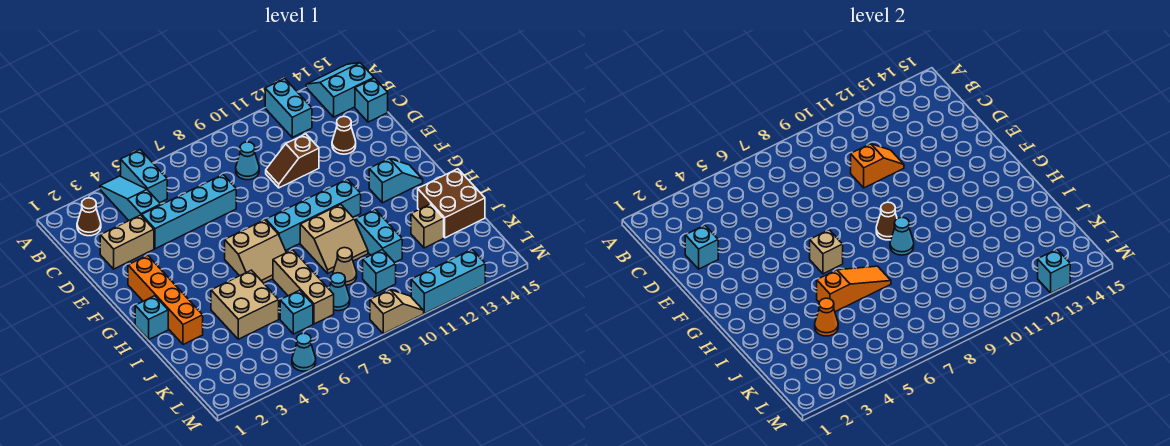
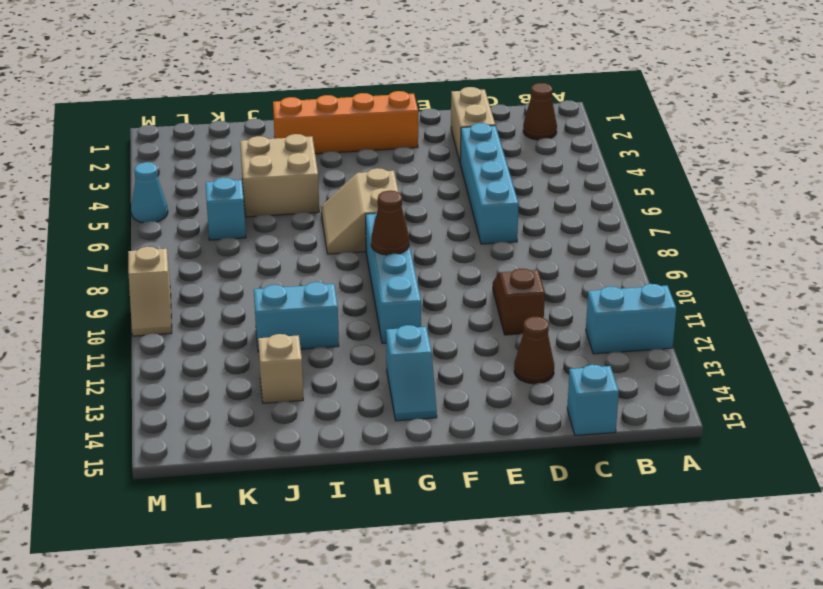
none -> cyan slope A4:C4 level 1 top C
none -> cyan brick A5:B5 level 1
none -> cyan slope A14:B15 level 1 top B
none -> cyan cone C9 level 1

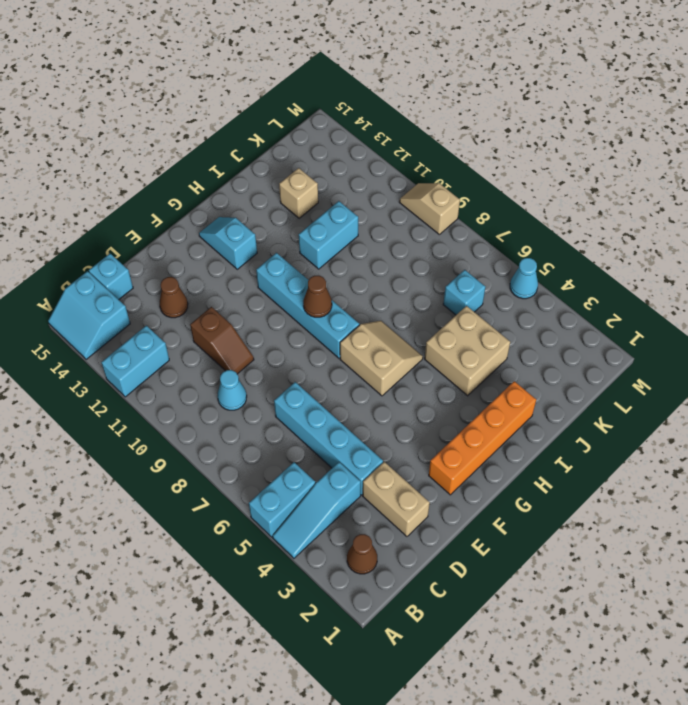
none -> cyan brick H1 level 1
none -> tan slope H9:I10 level 1 top H
none -> tan brick I7:K7 level 1
none -> brown brick I14:J15 level 1

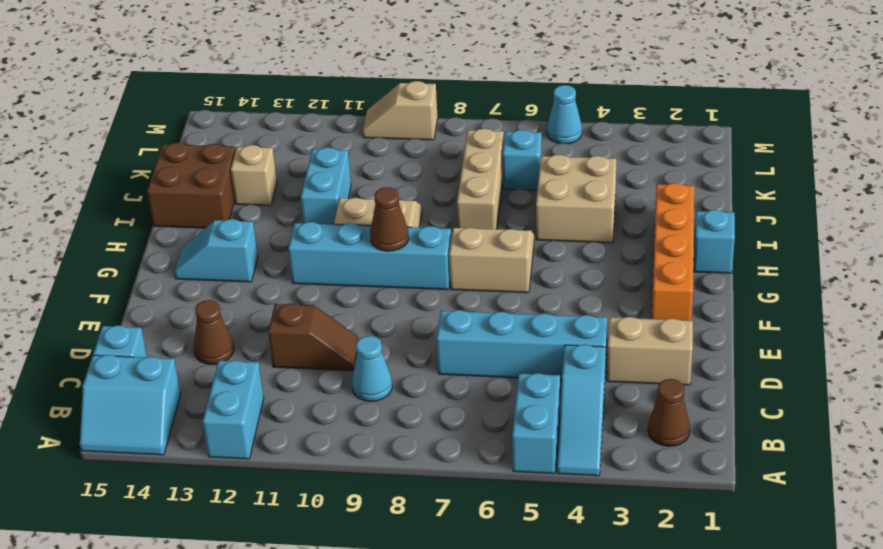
none -> tan cone J9 level 1
none -> cyan cone K8 level 1
none -> cyan brick K10 level 1
none -> cyan brick M11:M13 level 1

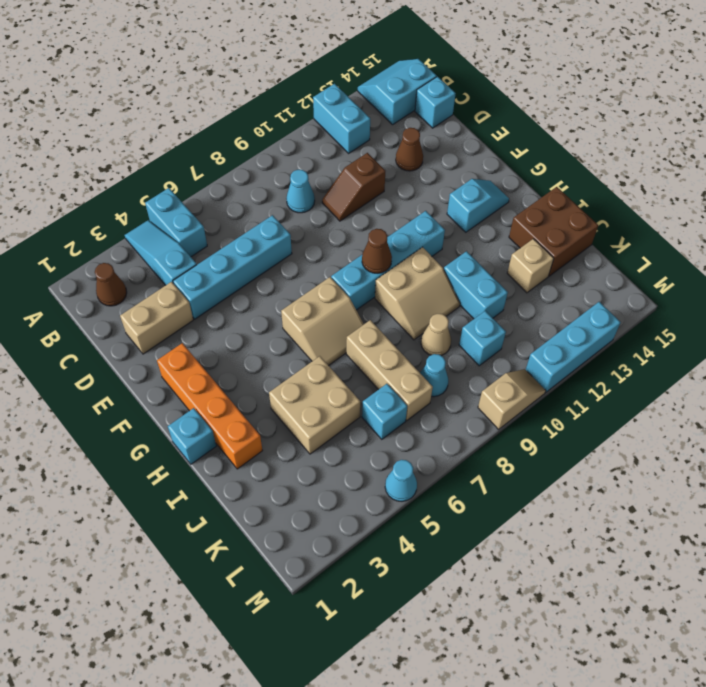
none -> cyan brick D2 level 2
none -> orange slope D10:D11 level 2 top 10
none -> tan brick G6 level 2
none -> cyan cone H9 level 2

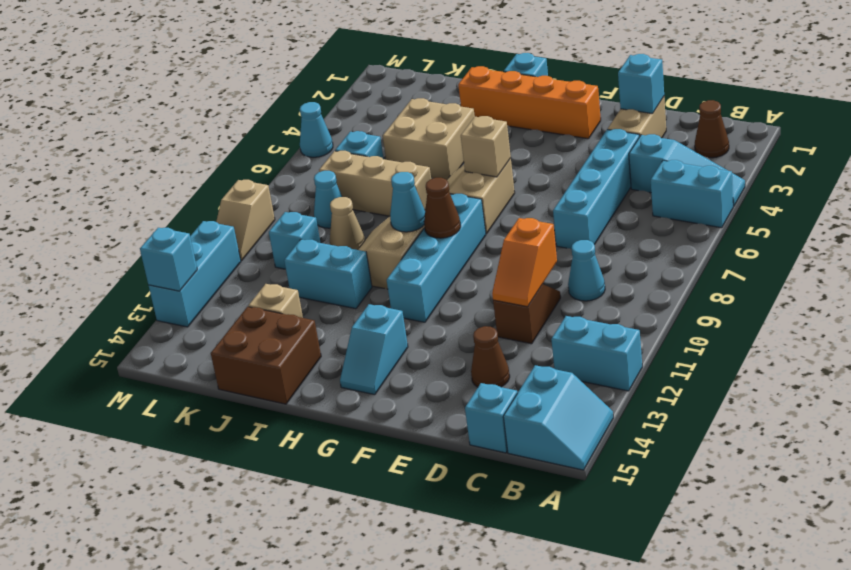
none -> orange slope I5:I7 level 2 top 5
none -> orange cone J4 level 2

